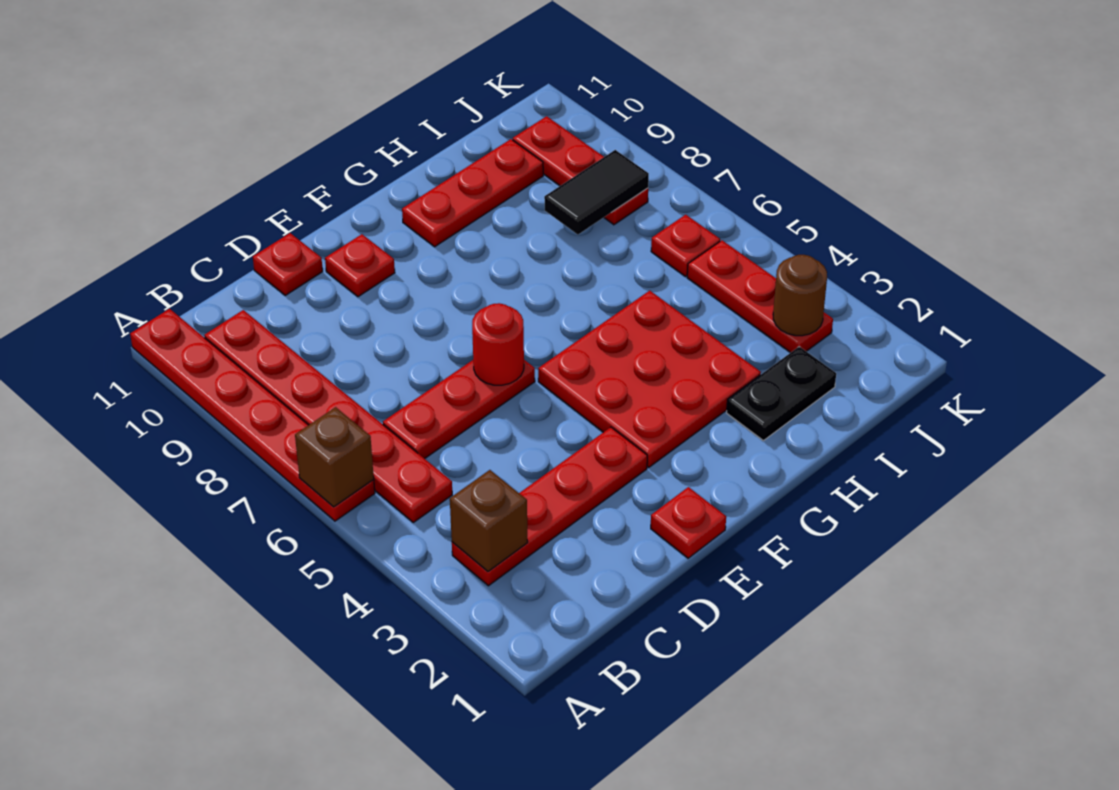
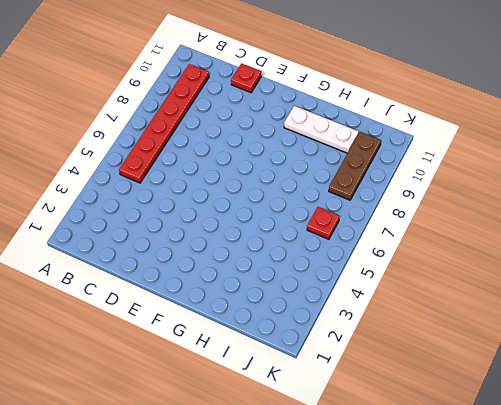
white plate G10:I10 level 1 -> red plate G10:I10 level 1
brown plate J8:J10 level 1 -> red plate J8:J10 level 1
none -> red plate A6:A11 level 1
none -> red plate B3:E3 level 1
none -> red plate C6:E6 level 1

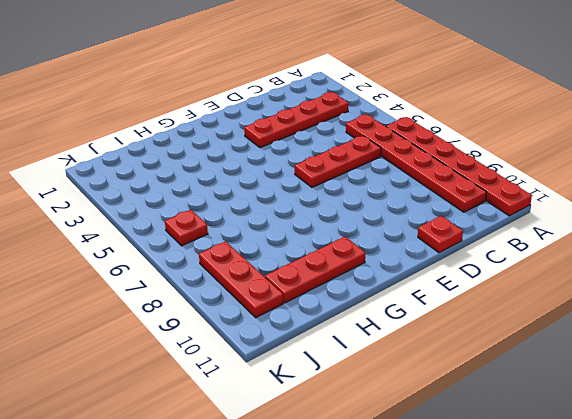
none -> red plate E1 level 1
none -> red plate E10 level 1
none -> red plate F3:H5 level 1

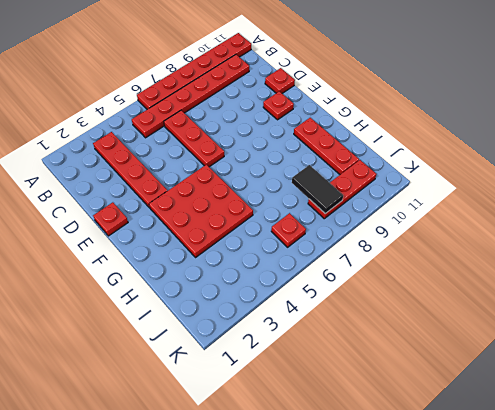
none -> black plate H2:I2 level 1
none -> red plate J3:J5 level 1
none -> brown brick A6 level 2

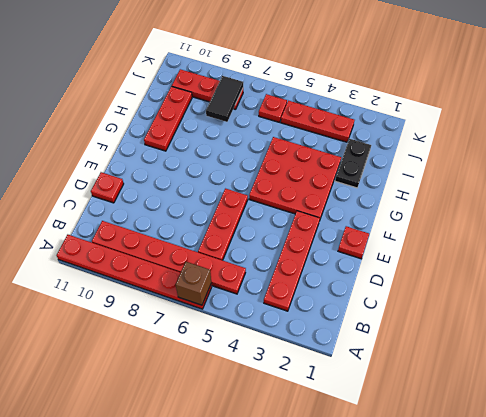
none -> red plate E10 level 1
none -> brown brick B3 level 2
none -> red round brick E6 level 2

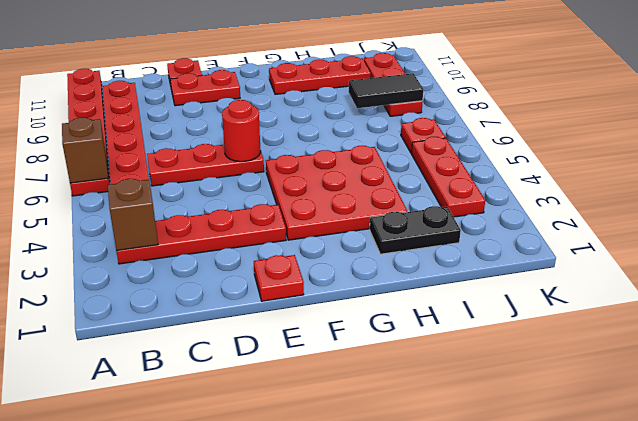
red plate D10:E10 level 1 -> red plate E10 level 1
none -> brown round brick J3 level 2

